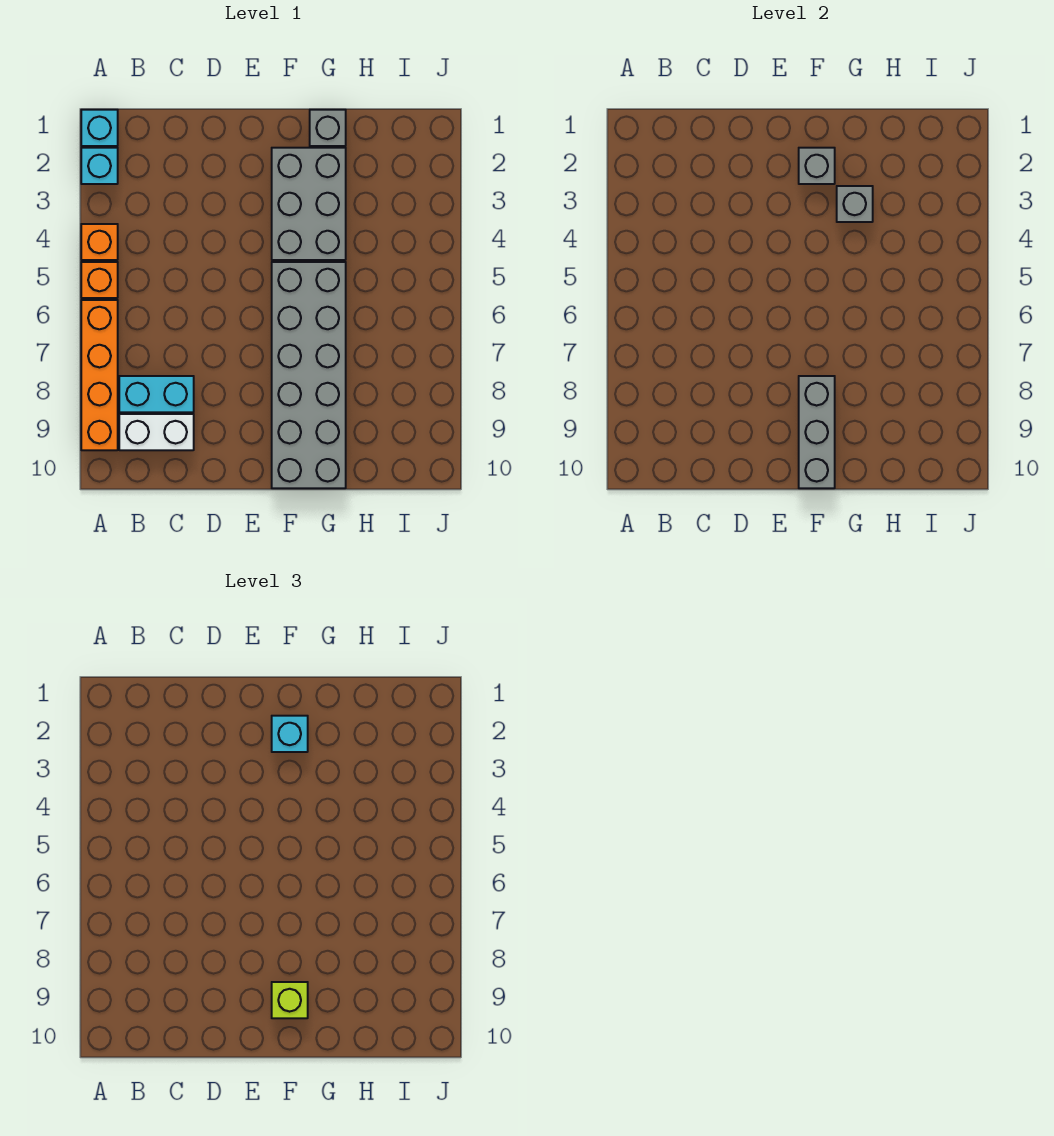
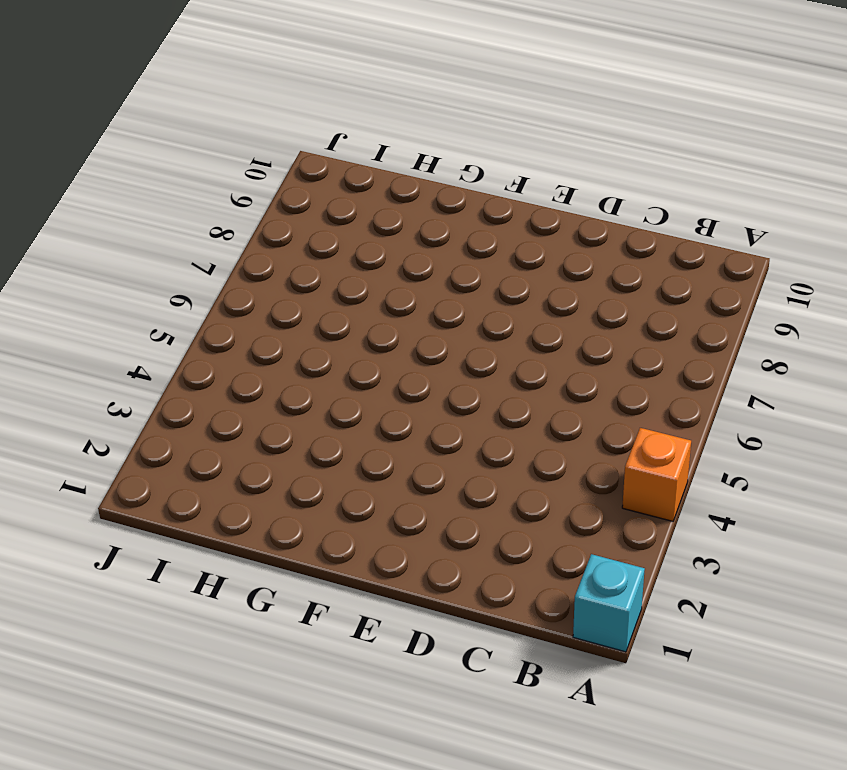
none -> cyan brick A2 level 1
none -> orange brick A5 level 1
none -> orange brick A6:A9 level 1

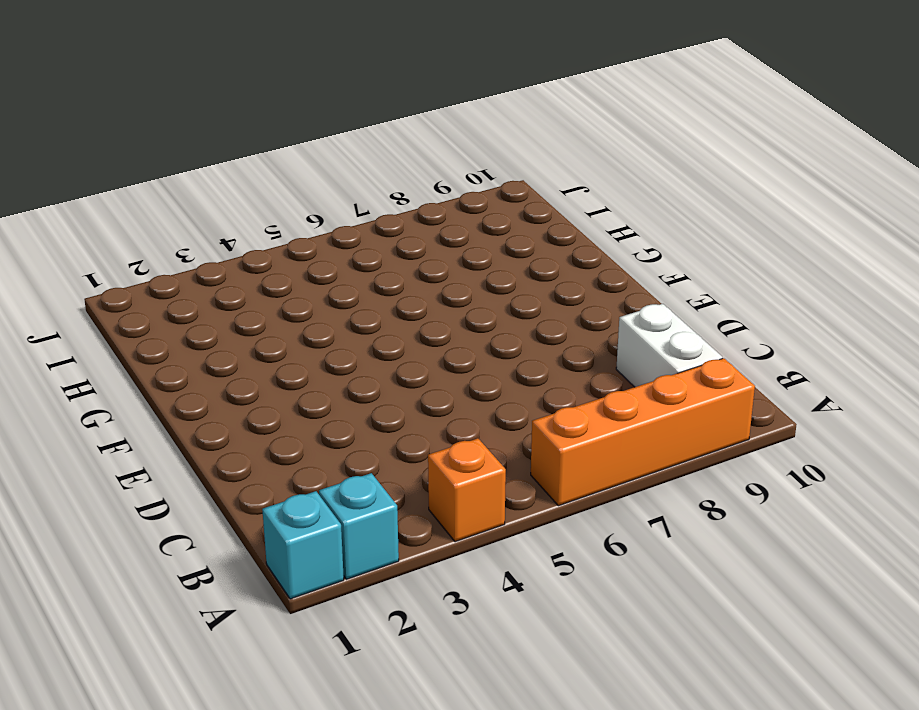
none -> orange brick A5 level 1
none -> cyan brick B8:C8 level 1
none -> grey brick F2:G4 level 1

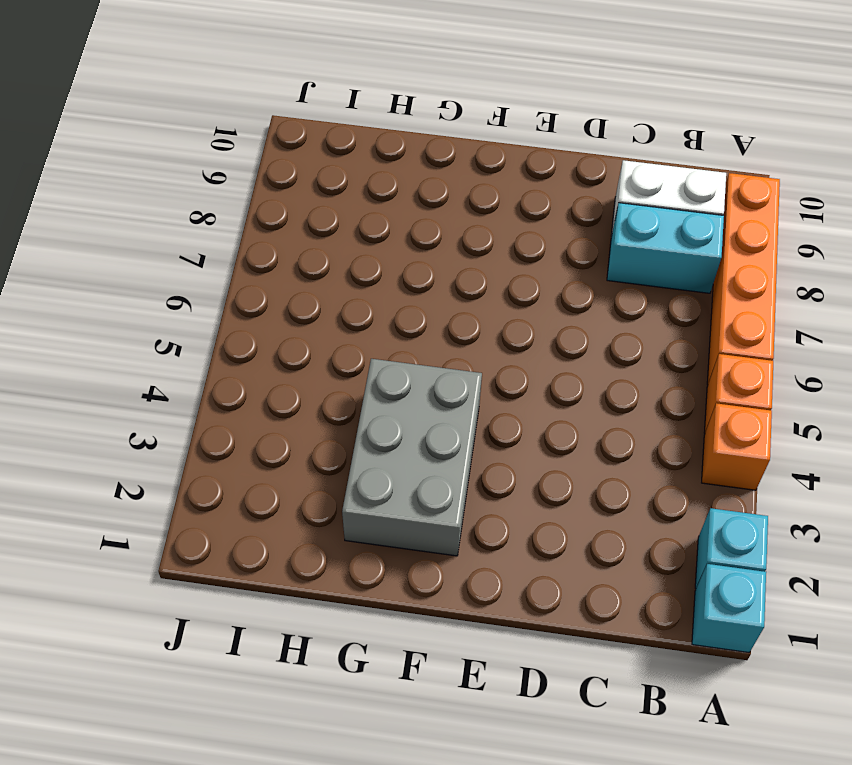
none -> grey brick F5:G10 level 1
none -> grey brick G1 level 1
none -> grey brick F2 level 2

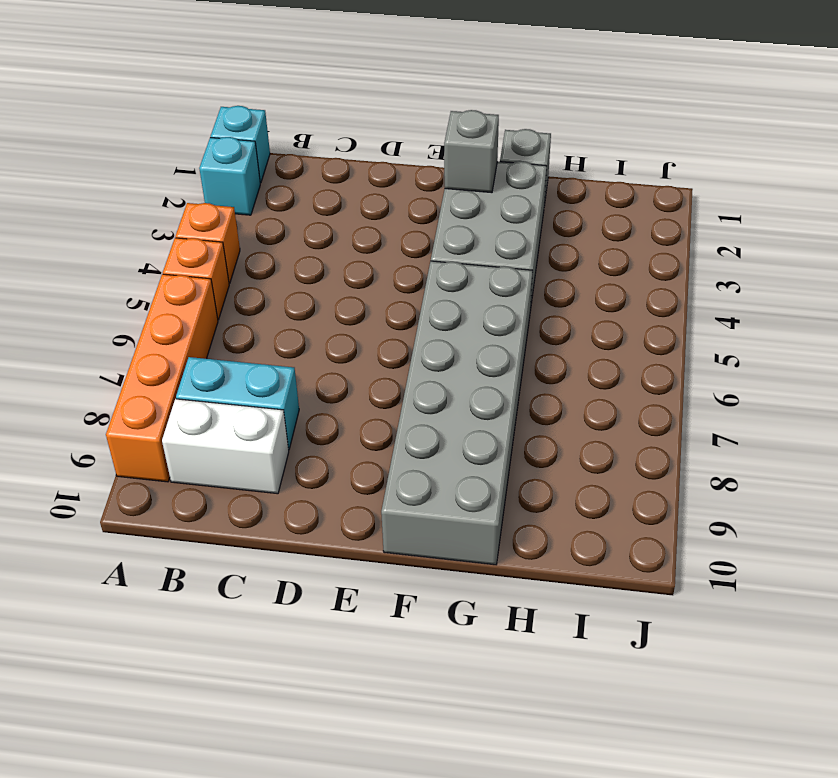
none -> grey brick F8:F10 level 2
none -> grey brick G3 level 2
none -> cyan brick F2 level 3

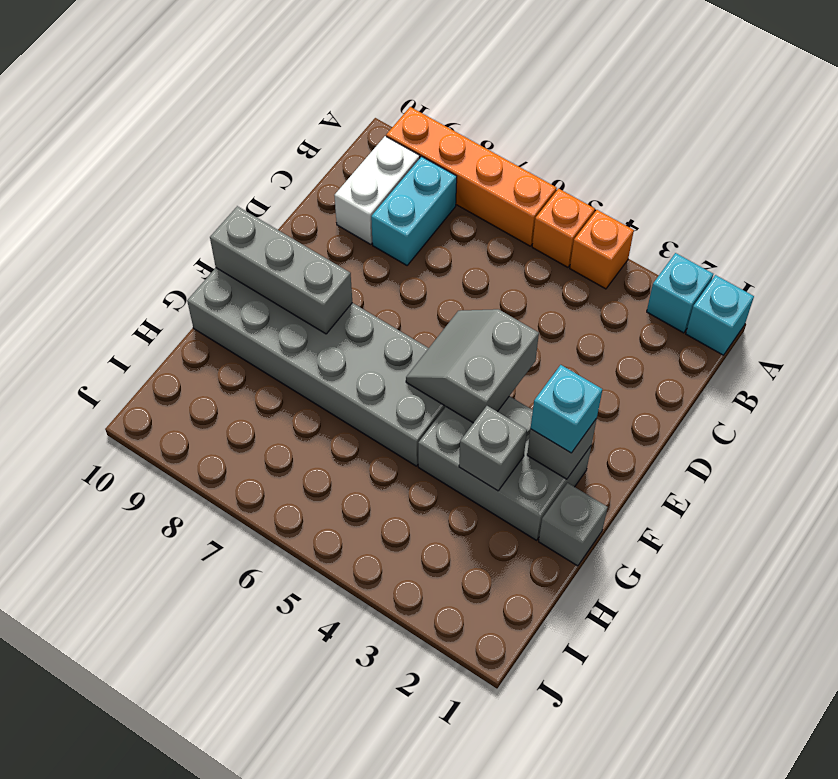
grey slope E4:F5 level 2 top 4 -> none
none -> lime brick F9 level 3

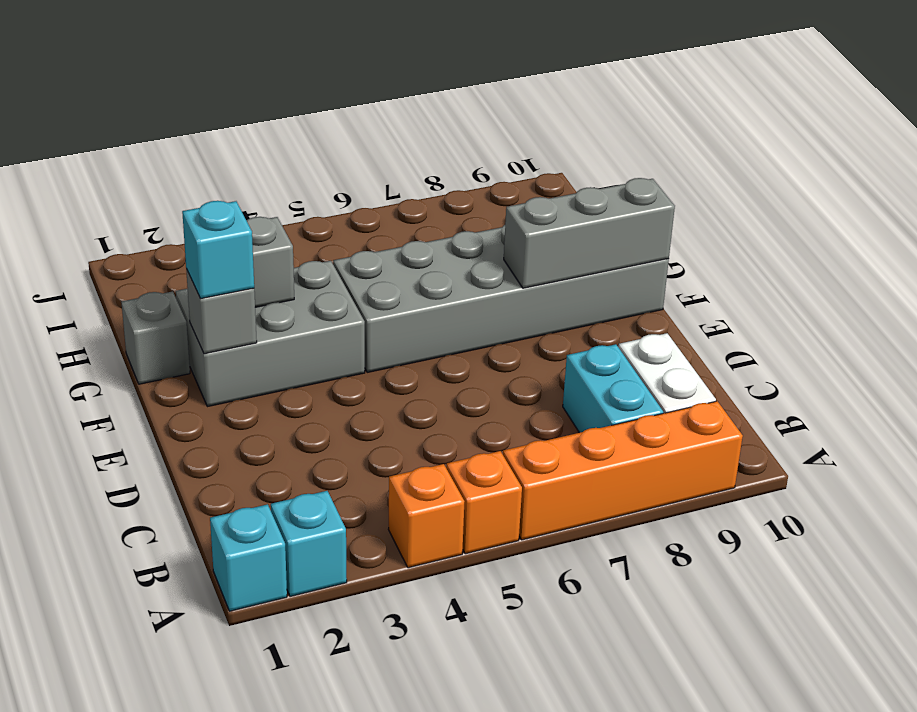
none -> lime brick F9 level 3

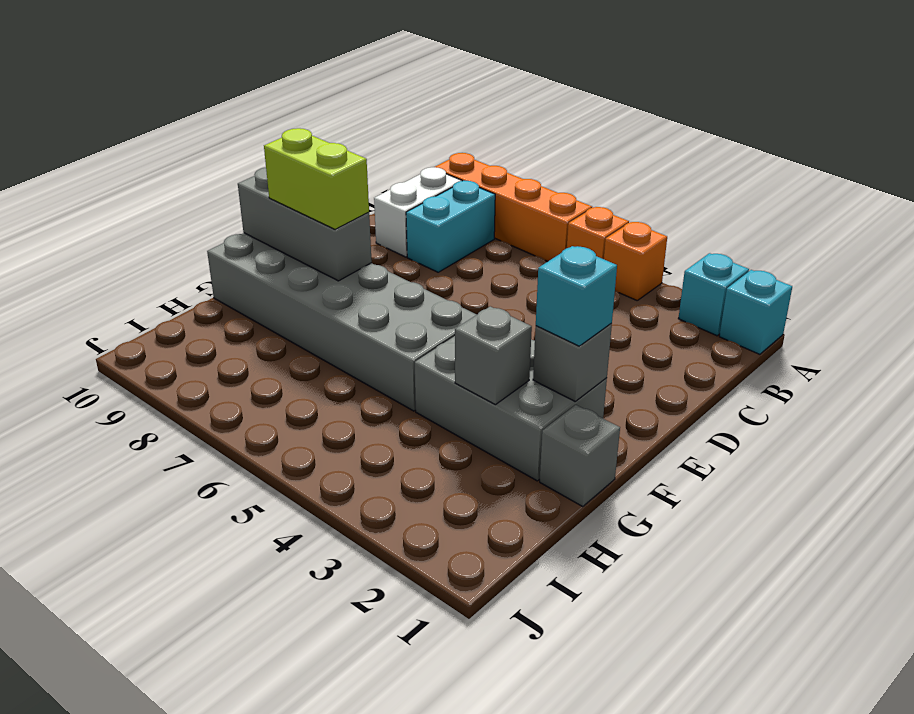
lime brick F8:F9 level 3 -> lime brick F9 level 3

